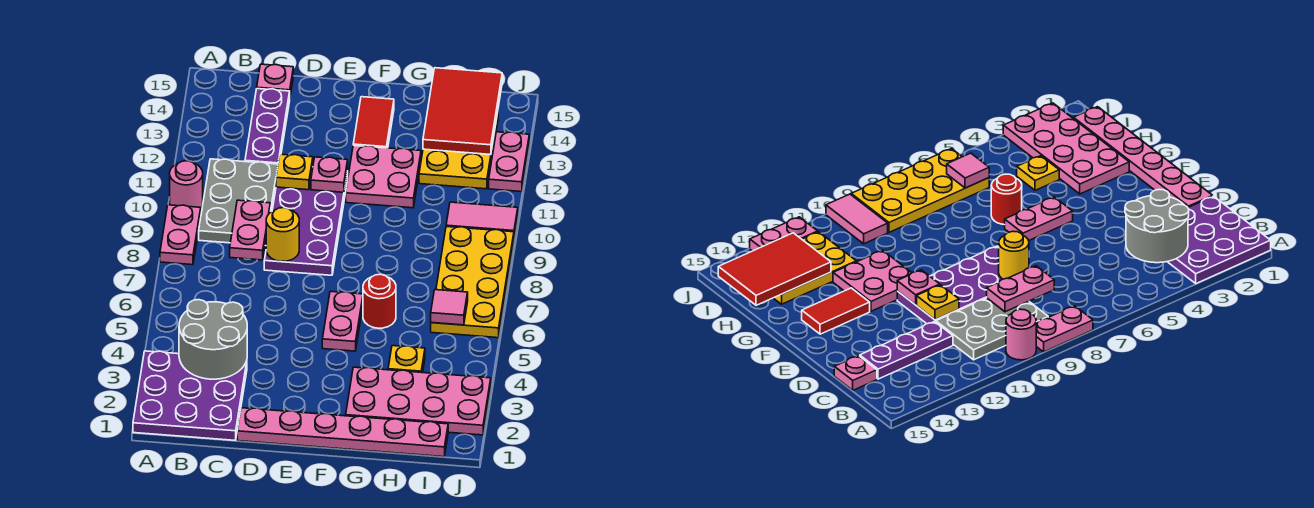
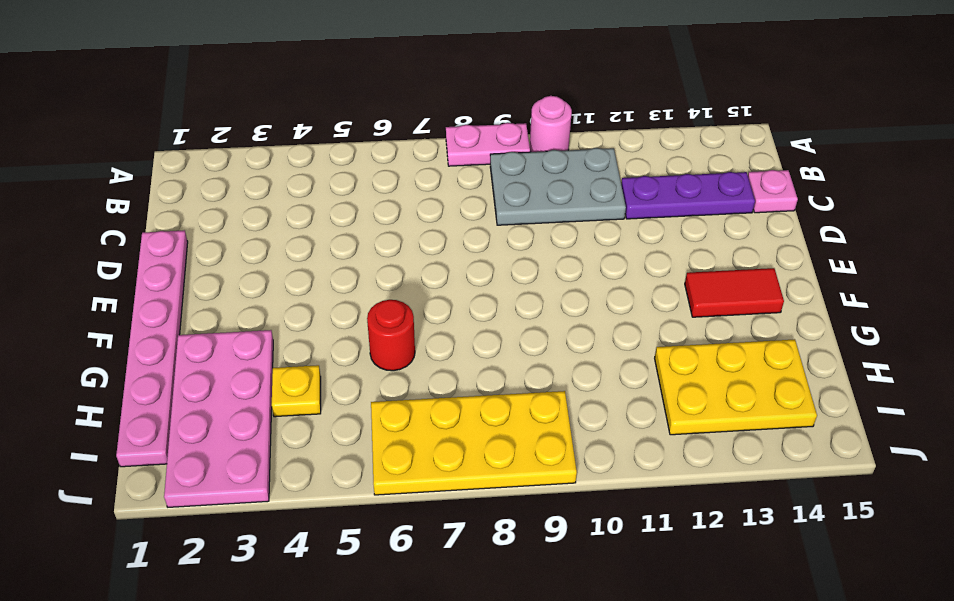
none -> purple plate A1:C3 level 1
none -> purple plate D8:E11 level 1
none -> pink plate F5:F6 level 1

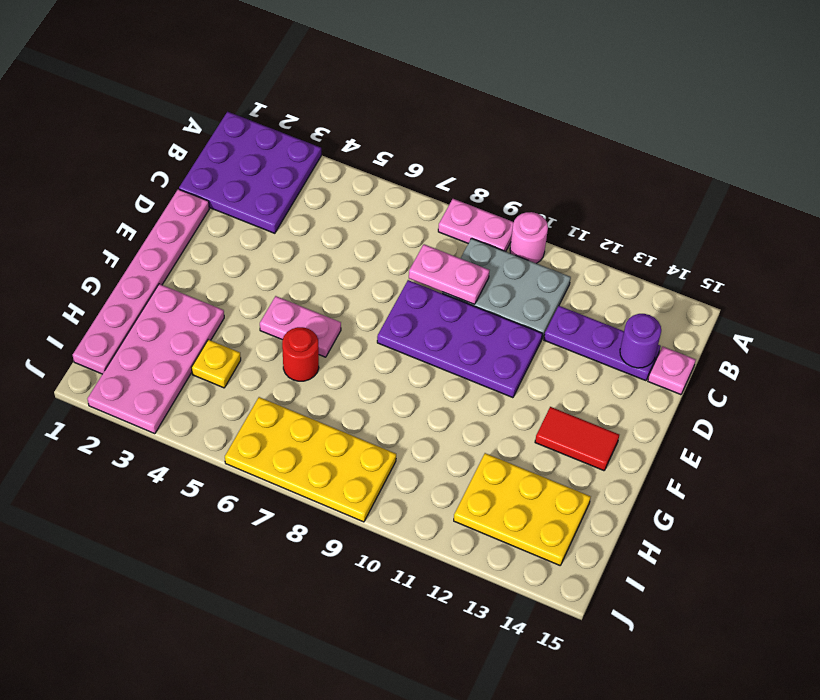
purple round brick C14 level 2 -> none
none -> pink plate F11:G12 level 1
none -> pink tile I10:J10 level 1
none -> pink plate J12:J13 level 1

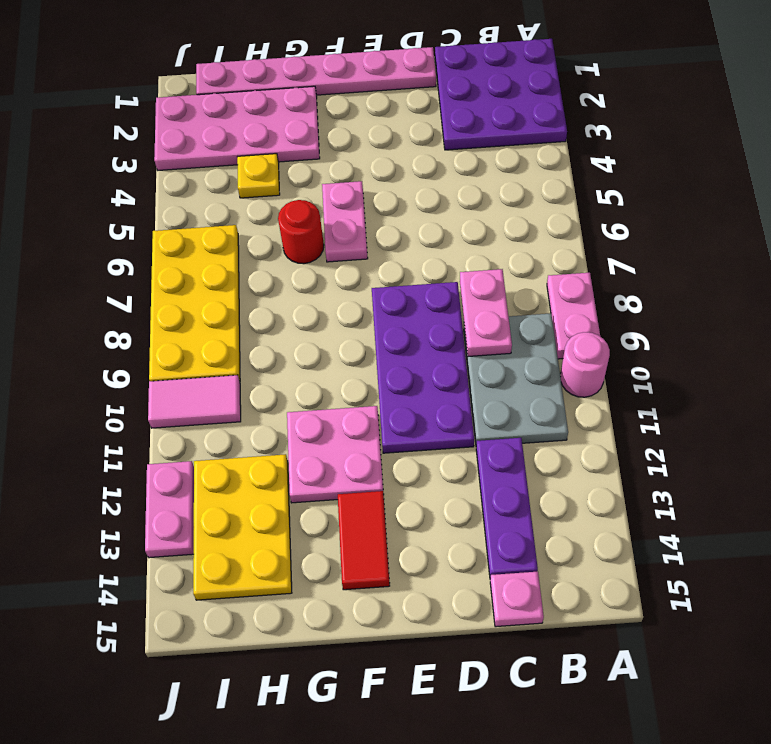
none -> grey round brick B3:C4 level 2
none -> yellow round brick D8 level 2
none -> yellow plate D11 level 2

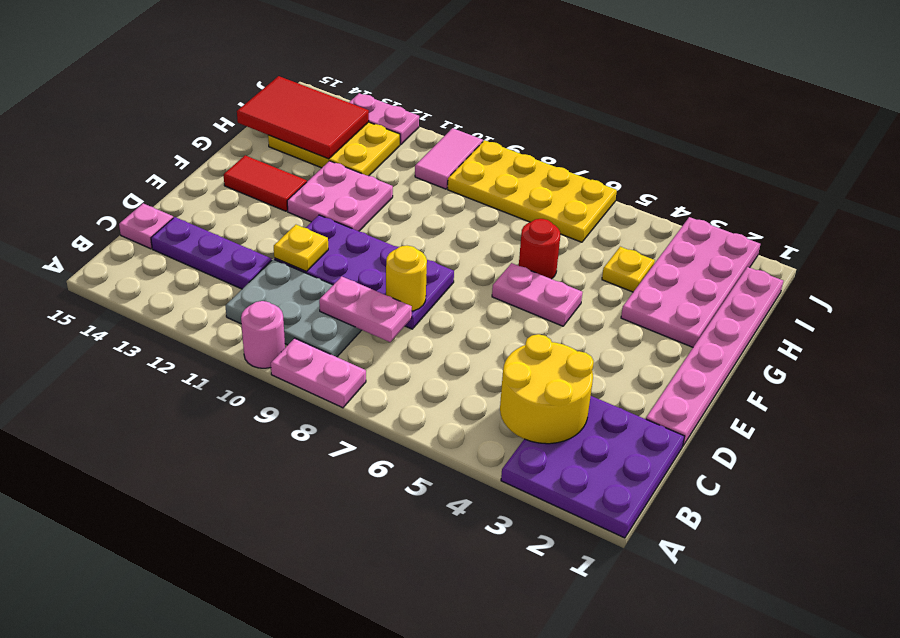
yellow round brick B3:C4 level 2 -> grey round brick B3:C4 level 2
none -> pink plate E11 level 2
none -> pink tile I6 level 2

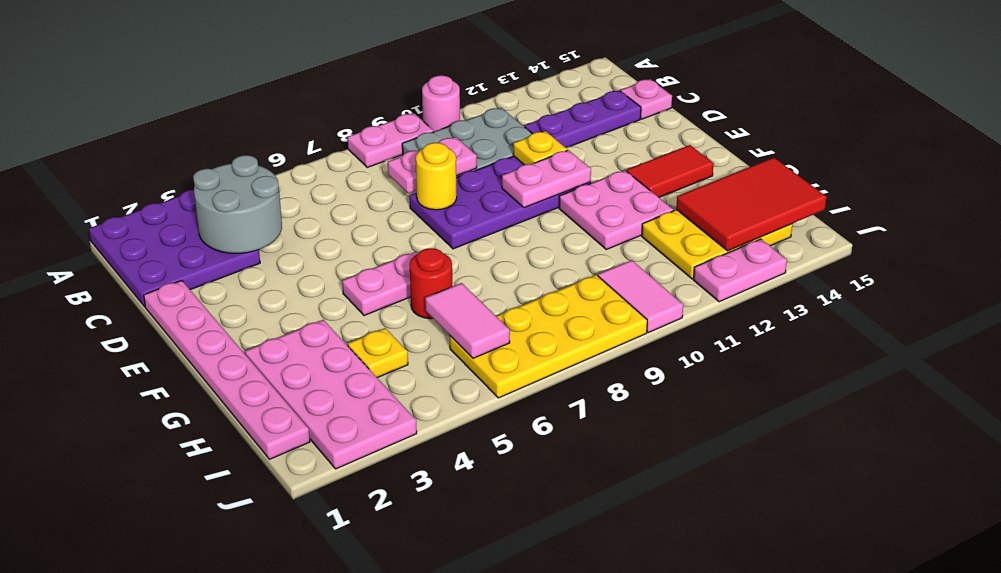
pink plate E10:E11 level 2 -> pink plate E11 level 2
pink tile H6:I6 level 2 -> pink tile I6 level 2

